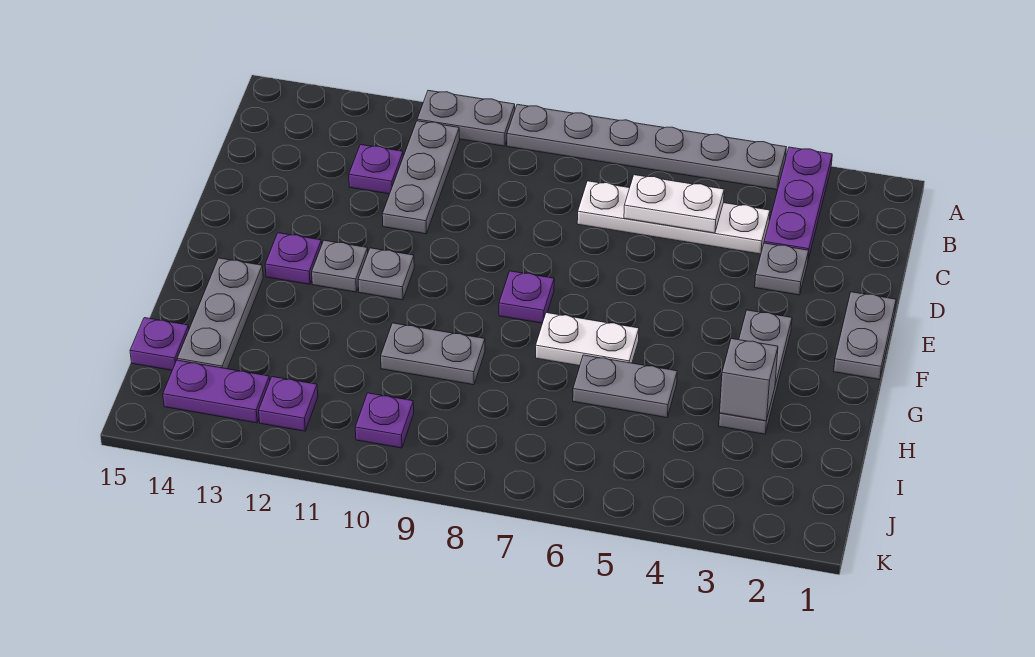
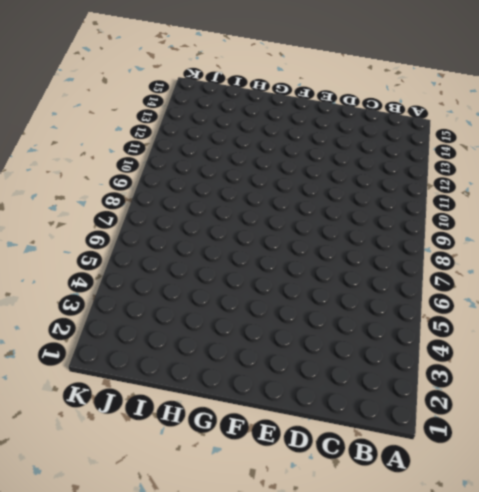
none -> purple plate A3:C3 level 1
none -> grey plate A4:A9 level 1
none -> grey plate A10:A11 level 1

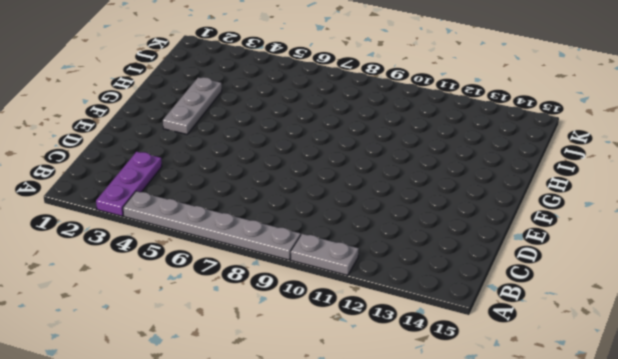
none -> grey plate B11:D11 level 1
none -> white plate C4:C7 level 1
none -> purple plate C12 level 1

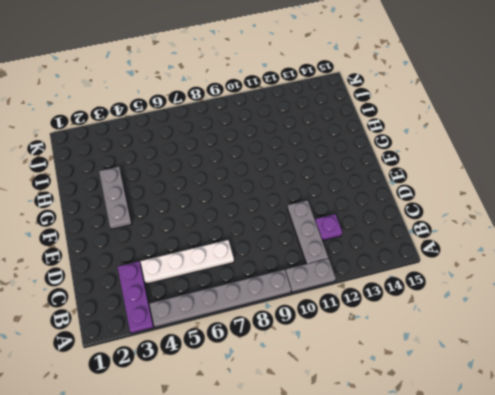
none -> grey plate D3 level 1
none -> grey plate E1:F1 level 1
none -> purple plate F8 level 1

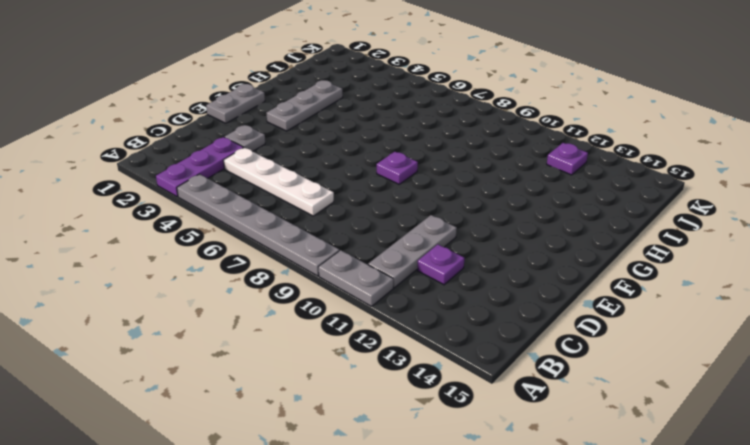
none -> grey plate F11 level 1
none -> grey plate F12 level 1
none -> purple plate F13 level 1

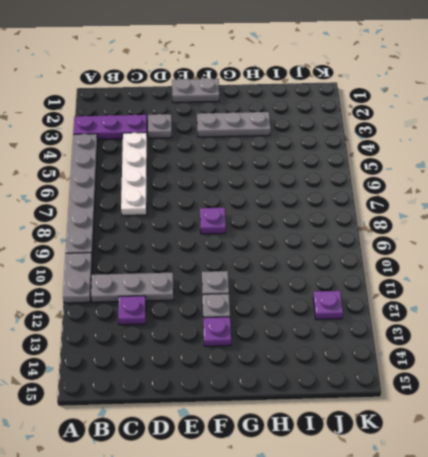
none -> white plate G6:G7 level 1
none -> grey plate G14:I14 level 1
none -> grey plate H5:H6 level 1

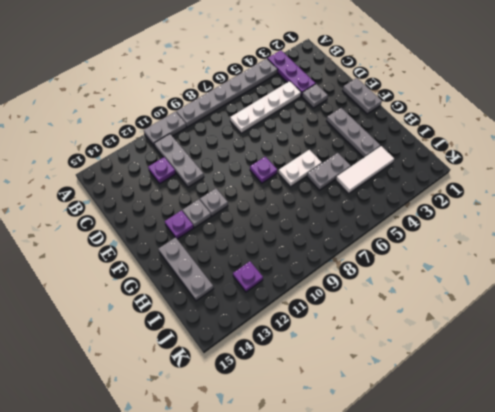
white tile I3:I5 level 1 -> none
none -> grey plate H9:H10 level 1
none -> purple plate I15 level 1
none -> purple plate J10 level 1

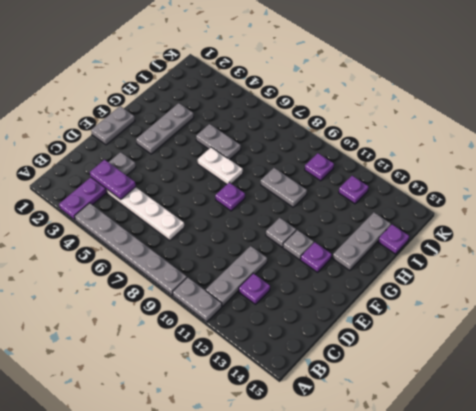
purple plate C3:C4 level 2 -> purple plate J13:J14 level 1
none -> white plate C5:C6 level 2
none -> grey brick H3 level 2

